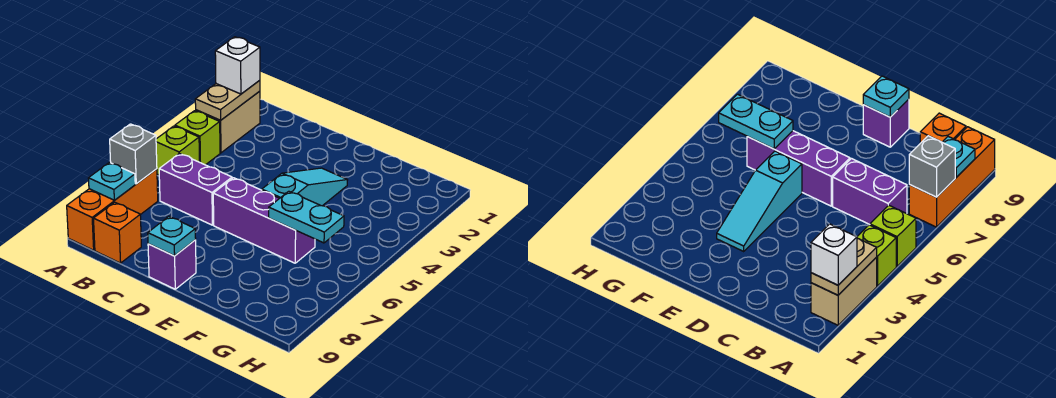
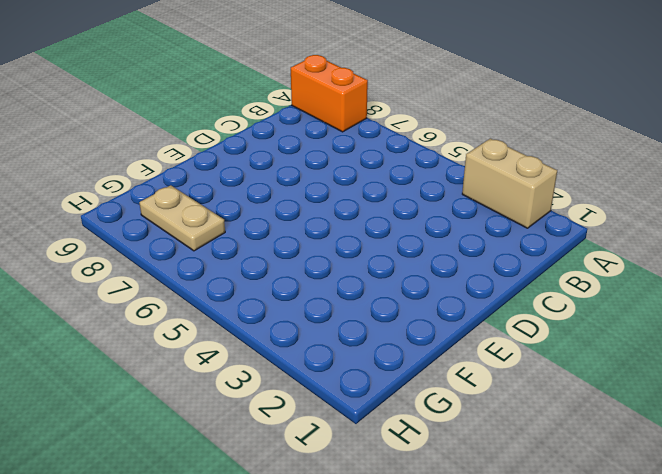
orange brick A8:A9 level 1 -> orange brick A7:A9 level 1
tan plate G7:G8 level 1 -> tan plate A2:A3 level 2
none -> lime brick A4 level 1
none -> lime brick A5 level 1
none -> purple brick B6:C6 level 1

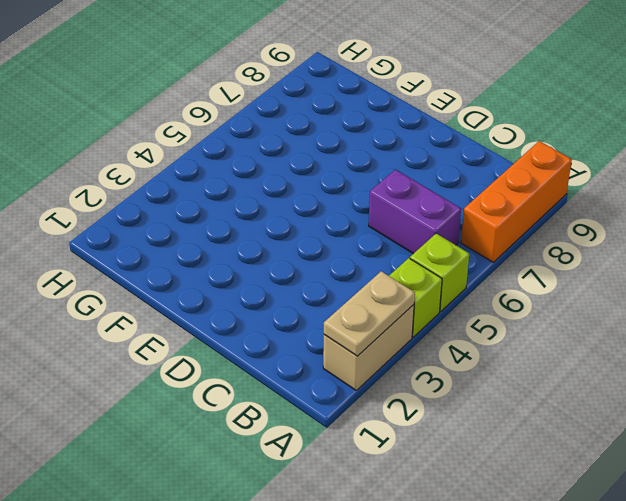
none -> orange brick B9 level 1
none -> purple brick D6:F6 level 1
none -> purple brick D9 level 1

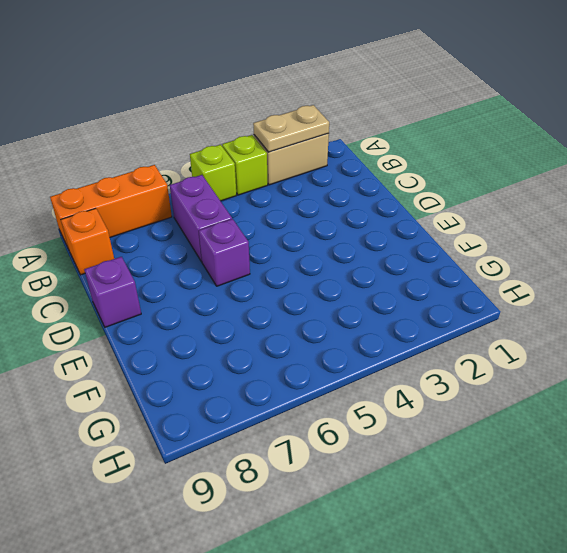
purple brick D6 level 1 -> purple brick D6:F6 level 1
none -> cyan slope E3:E5 level 1 top 5
none -> grey brick A7 level 2
none -> cyan plate A8 level 2

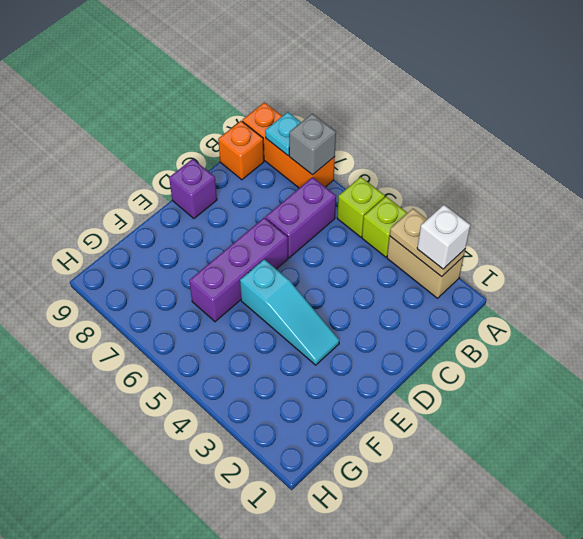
none -> cyan plate D9 level 2
none -> cyan plate F6:G6 level 2

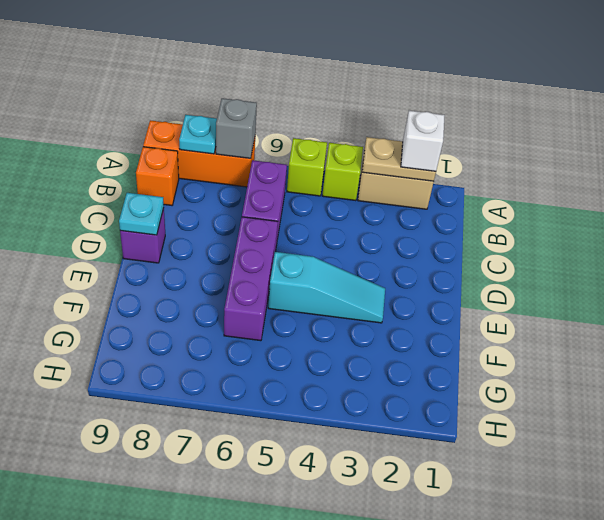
none -> cyan plate F6:G6 level 2

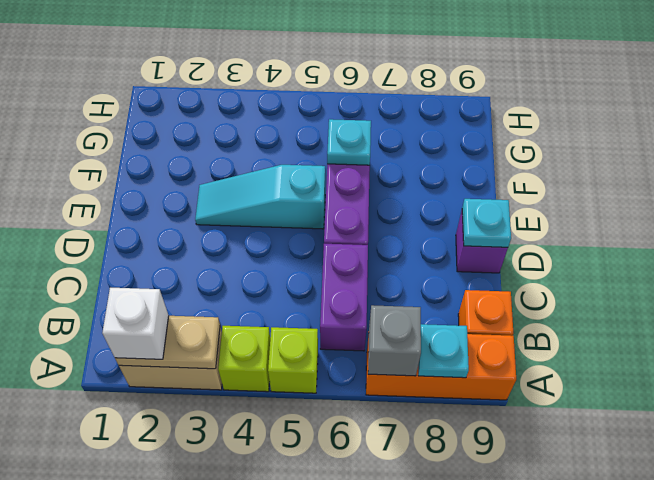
cyan plate F6 level 2 -> cyan plate F6:G6 level 2

